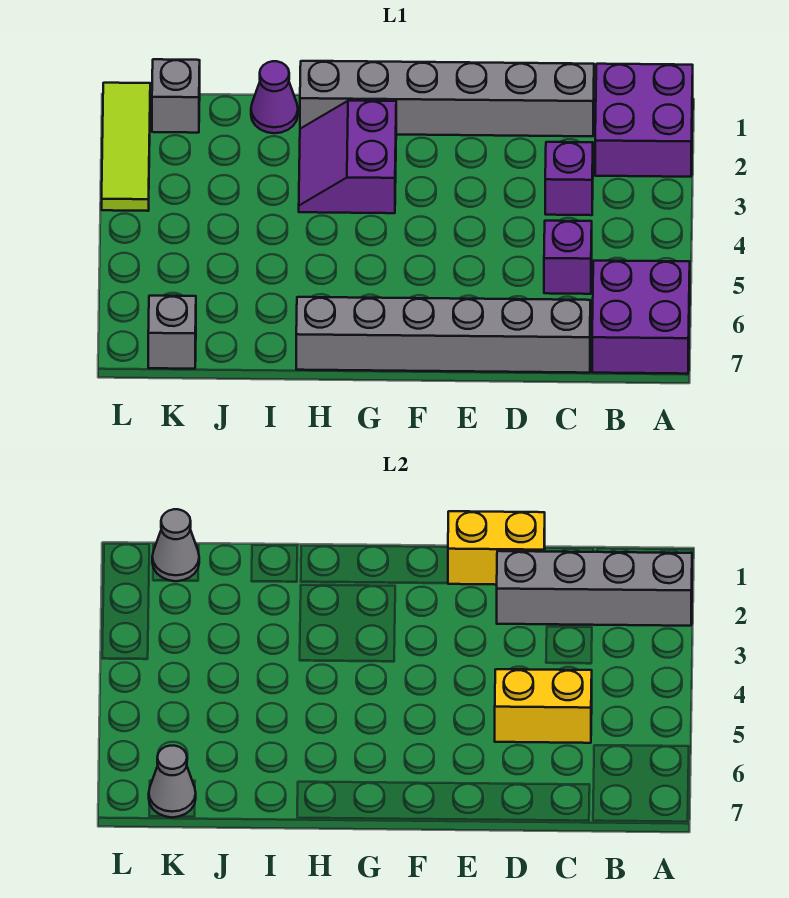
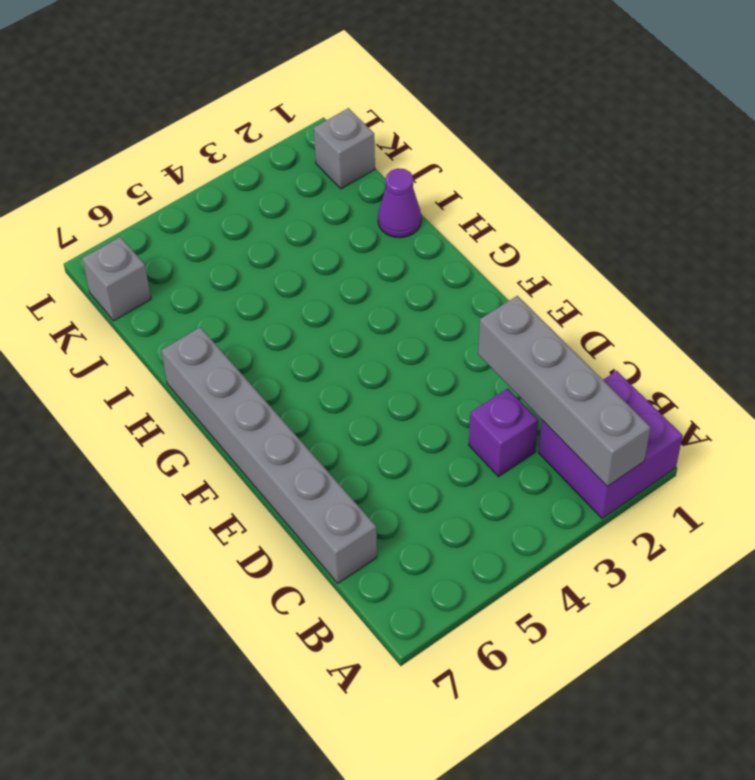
none -> purple brick A6:B7 level 1
none -> grey brick C1:H1 level 1
none -> purple brick C5 level 1

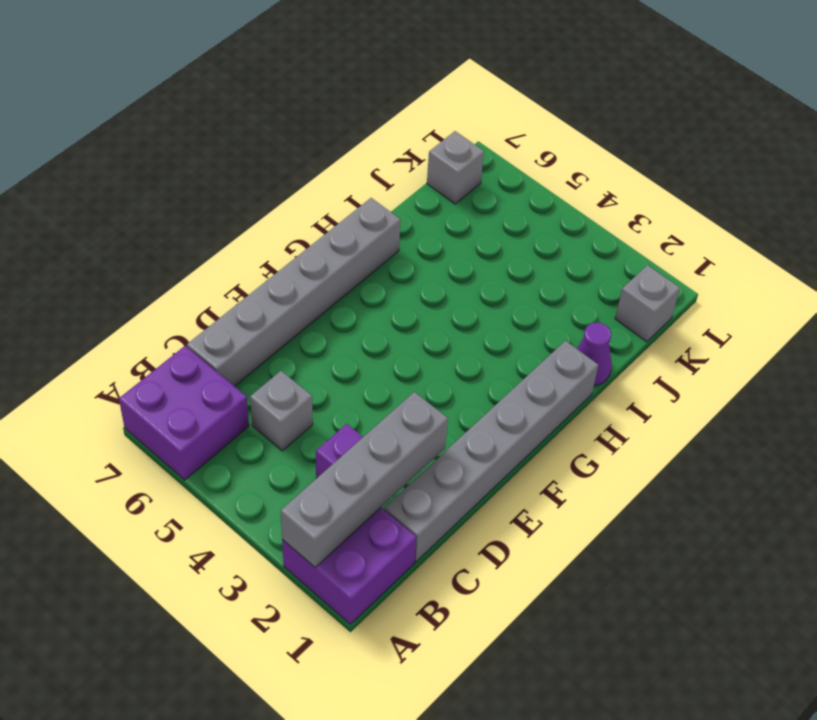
grey brick C5 level 1 -> purple brick C5 level 1
none -> purple slope G2:H3 level 1 top G
none -> lime tile L1:L3 level 1
none -> yellow brick C5:D5 level 2

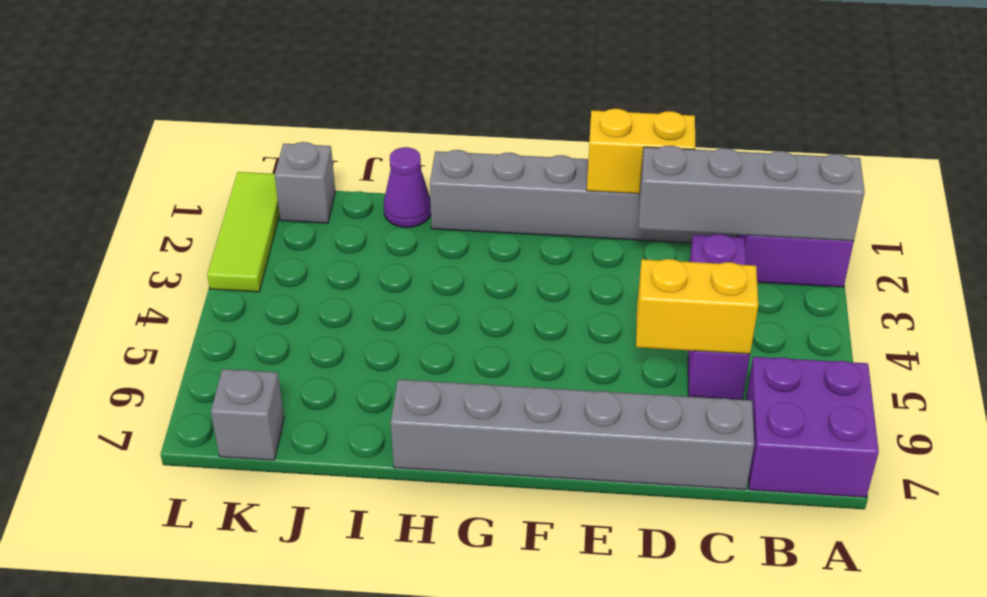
none -> purple slope G2:H3 level 1 top G
none -> grey cone K1 level 2
none -> grey cone K7 level 2

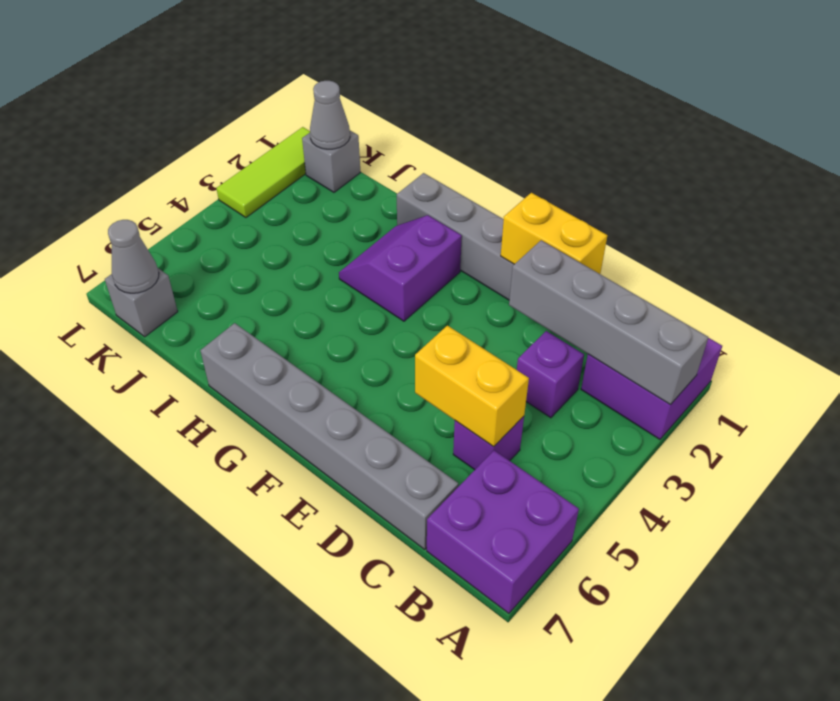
none -> purple cone I1 level 1

